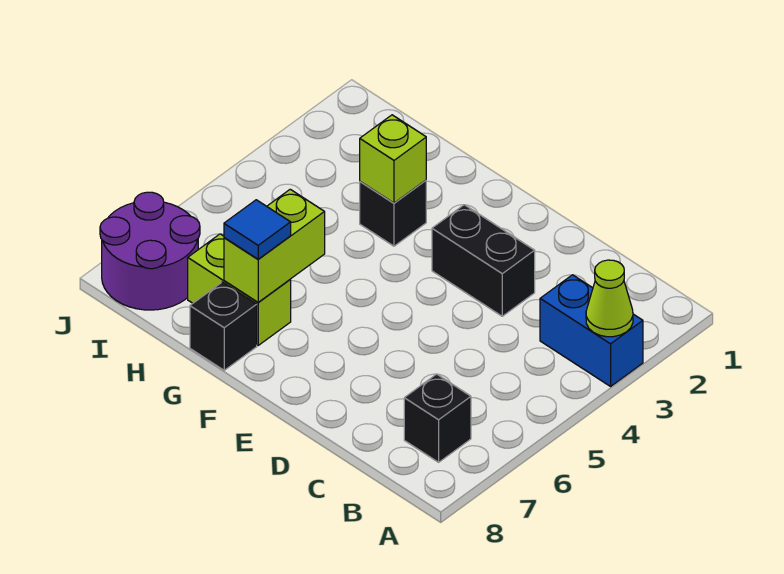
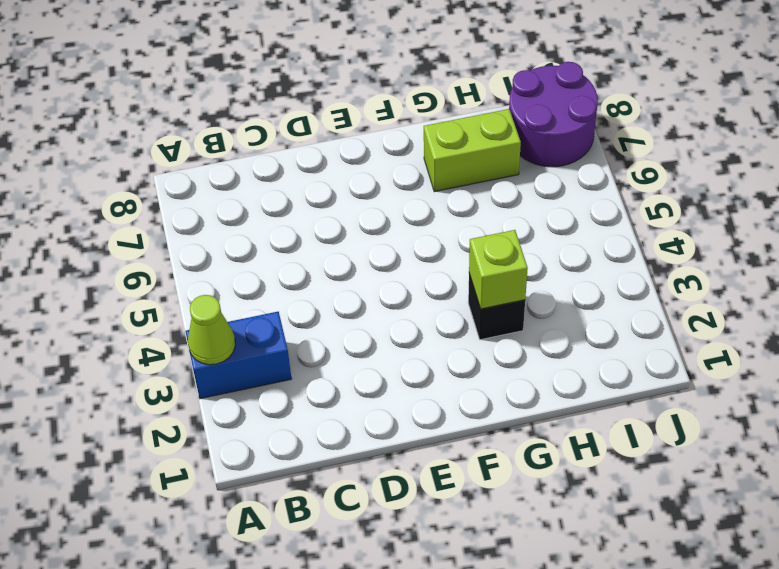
none -> black brick B7 level 1
none -> black brick D3:E3 level 1

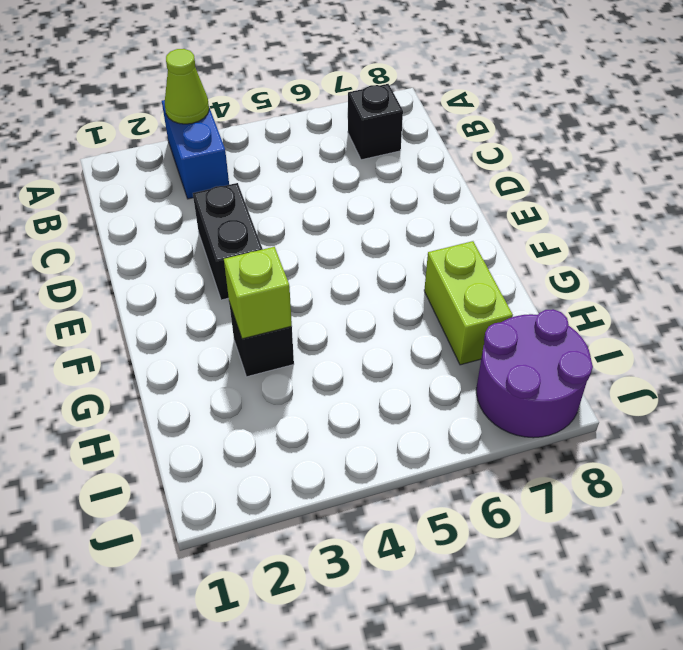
none -> black brick G8 level 1
none -> lime brick G6:G7 level 2

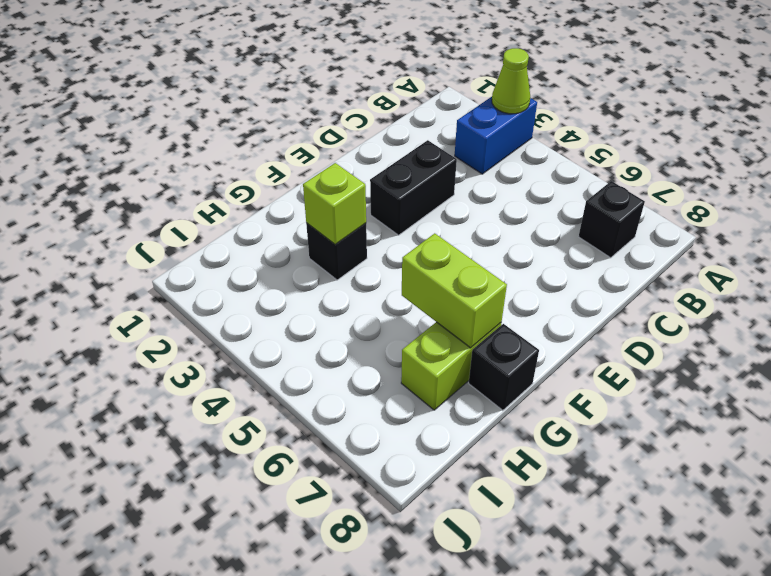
none -> purple round brick I7:J8 level 1
none -> blue tile G7 level 3

